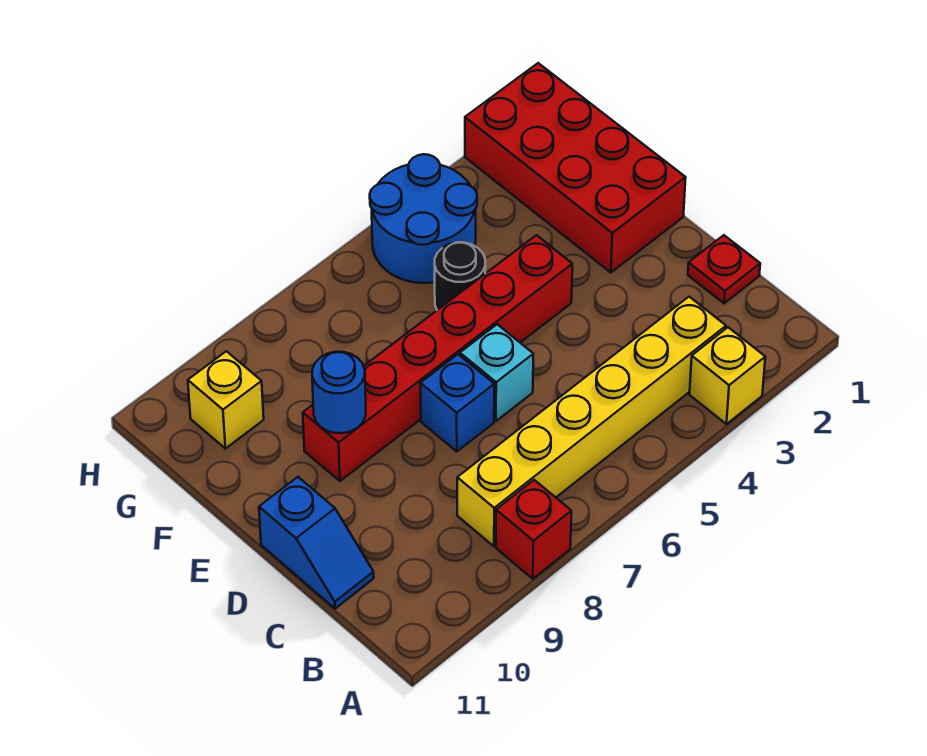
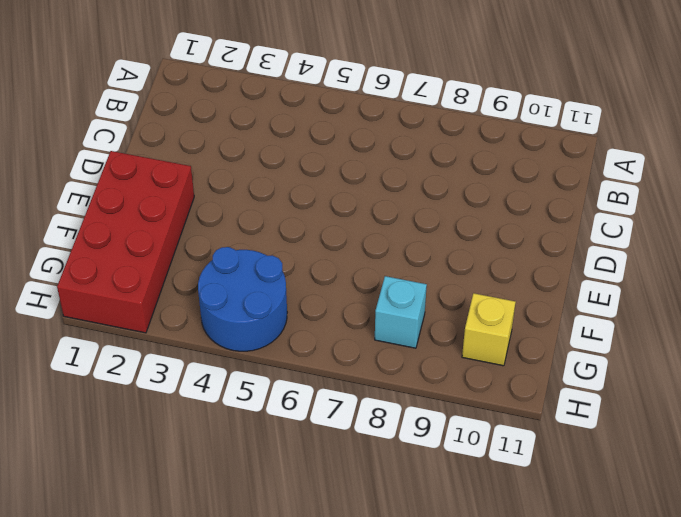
cyan brick G8 level 1 -> cyan brick D6 level 1
none -> yellow brick A3 level 1
none -> red brick A8 level 1
none -> yellow brick B3:B8 level 1

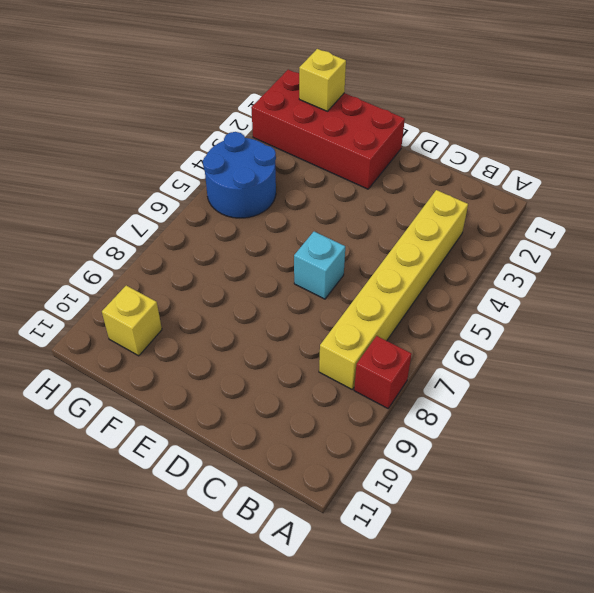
yellow brick G1 level 2 -> yellow brick A3 level 1
none -> red plate C1 level 1
none -> blue slope C11:D11 level 1 top D
none -> blue brick D7 level 1

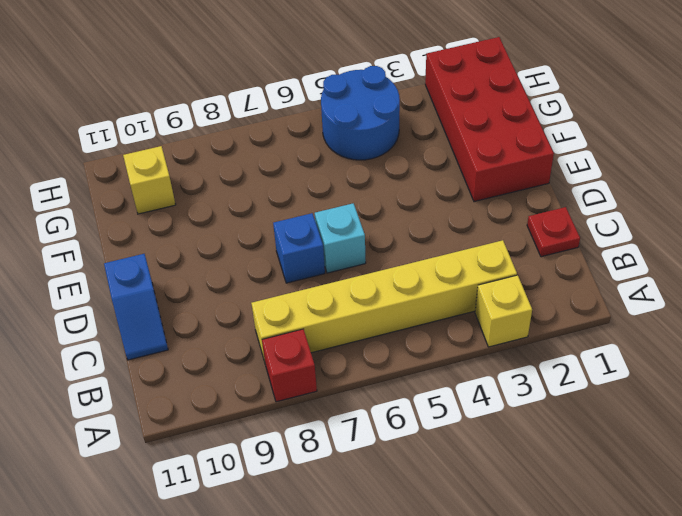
none -> red brick E4:E9 level 1
none -> black round brick F5 level 1
none -> blue round brick E9 level 2

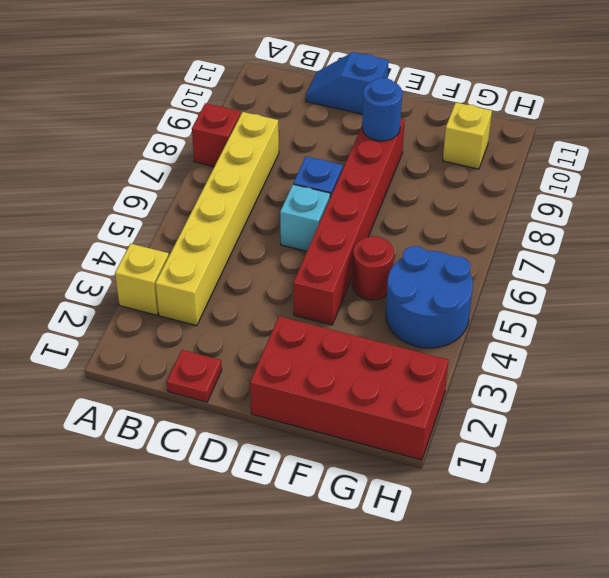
red round brick F5 level 1 -> black round brick F5 level 1

